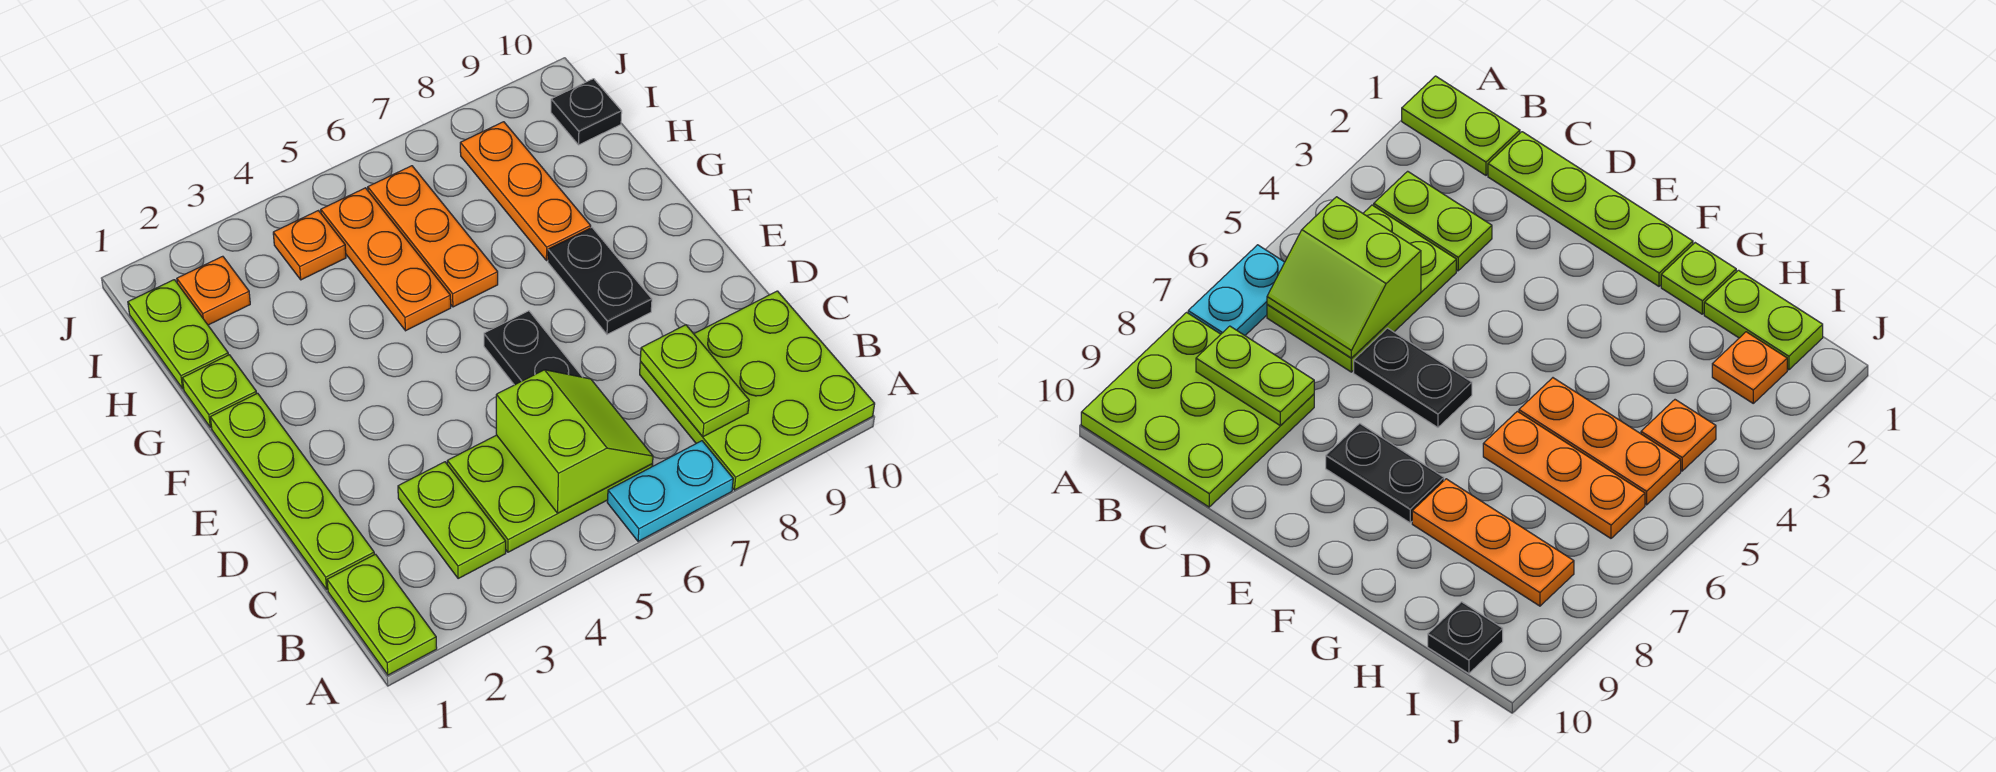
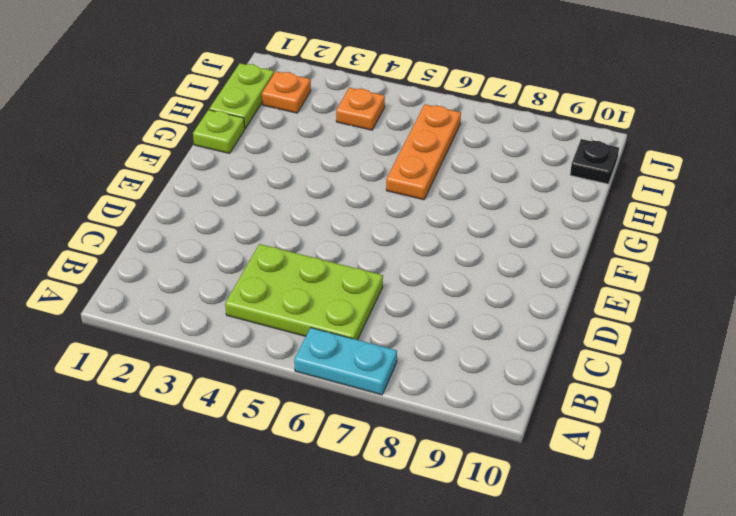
none -> lime plate A1:B1 level 1
none -> lime plate A8:C10 level 1
none -> lime plate B3:C3 level 1

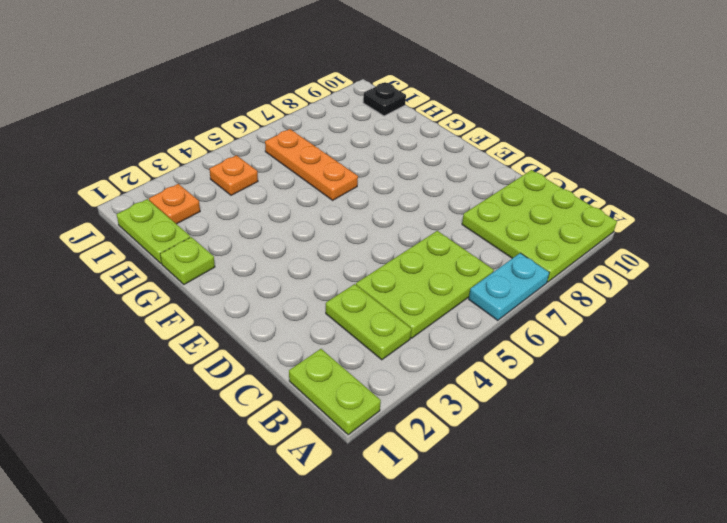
none -> lime plate C1:F1 level 1
none -> black plate D6:E6 level 1
none -> black plate E8:F8 level 1

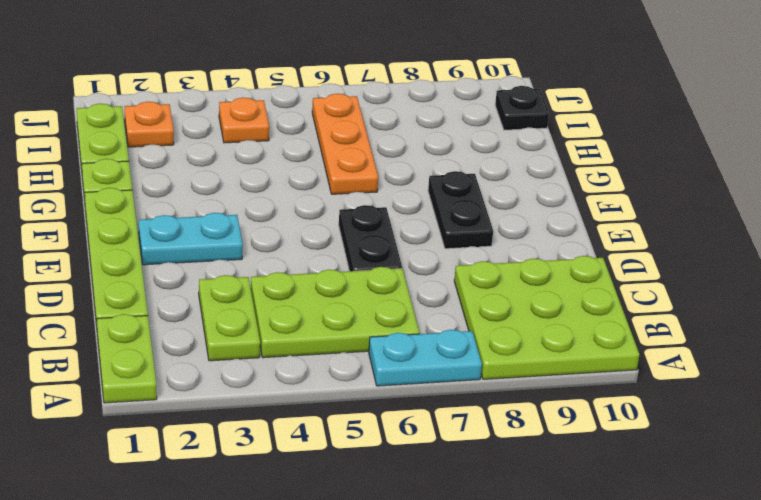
cyan plate E2:E3 level 1 -> none
none -> orange plate G5:I5 level 1
none -> orange plate G8:I8 level 1
none -> lime slope B5:C6 level 2 top 5

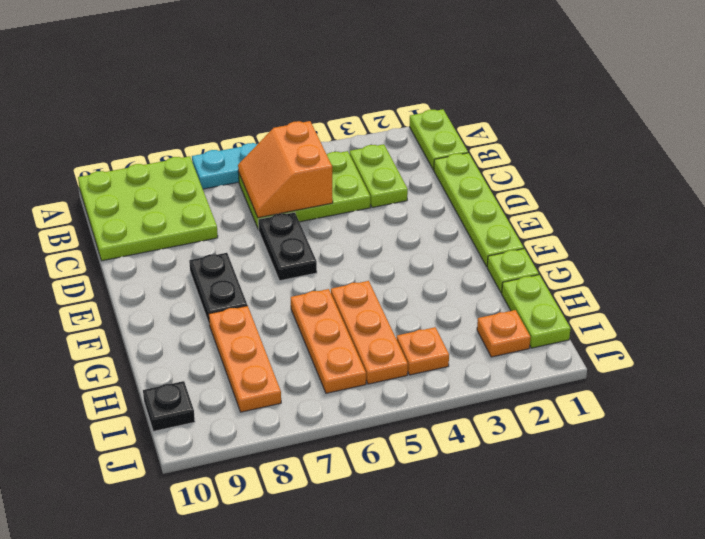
orange slope B5:C6 level 2 top 5 -> lime slope B5:C6 level 2 top 5
none -> lime plate B8:C8 level 2

